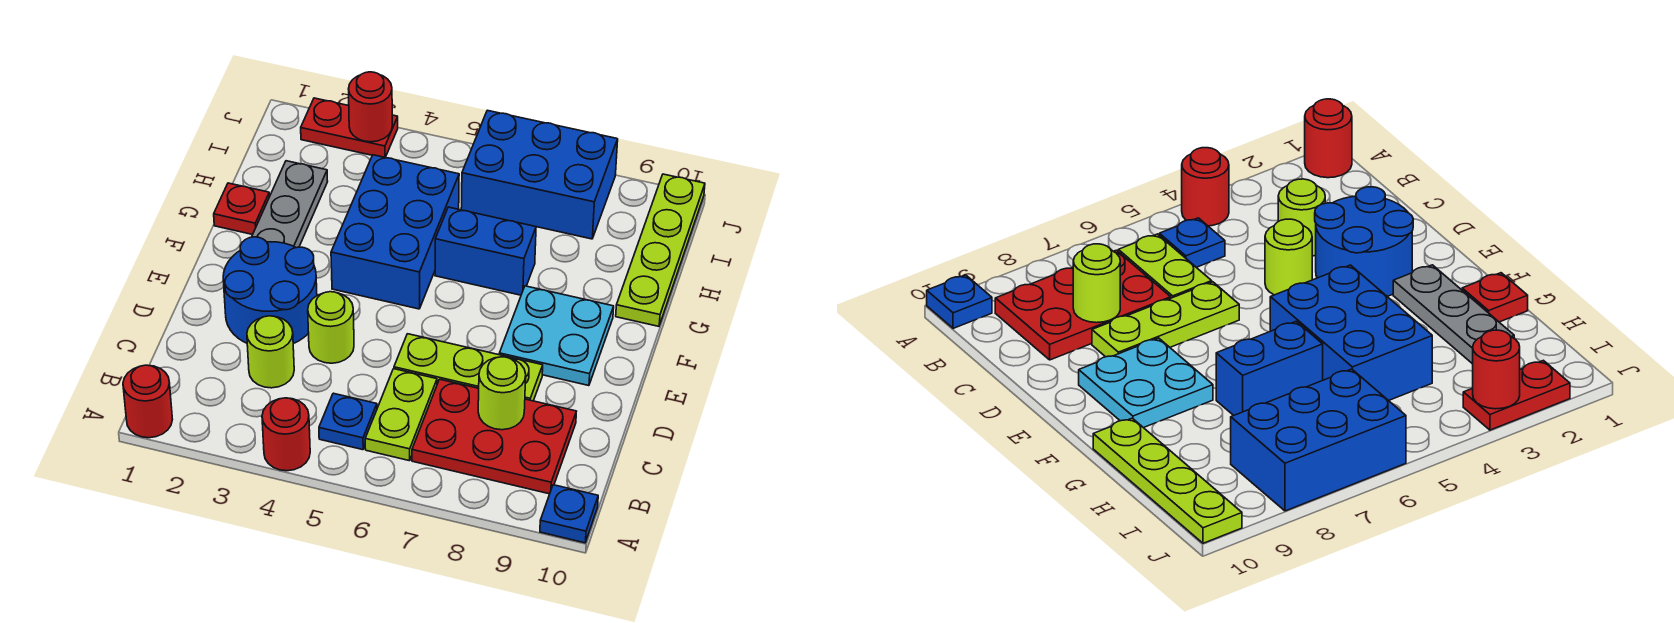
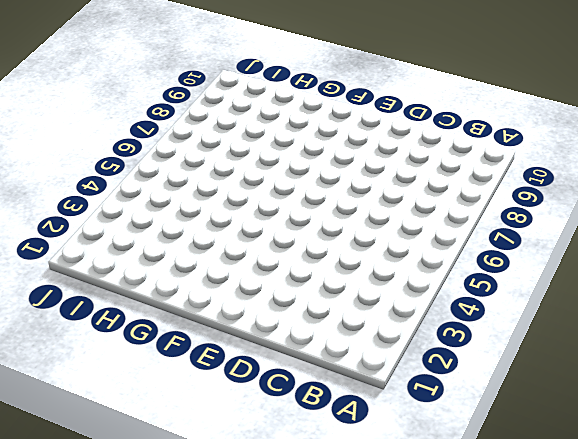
none -> red round brick A1 level 1
none -> red round brick A4 level 1
none -> blue plate A10 level 1

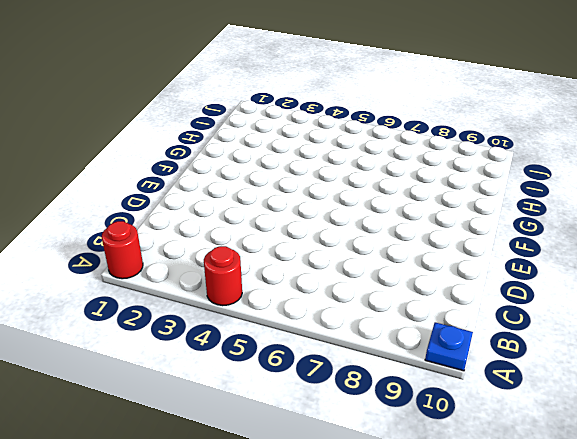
none -> blue plate B5 level 1
none -> lime plate B6:C6 level 1
none -> red plate B7:C9 level 1

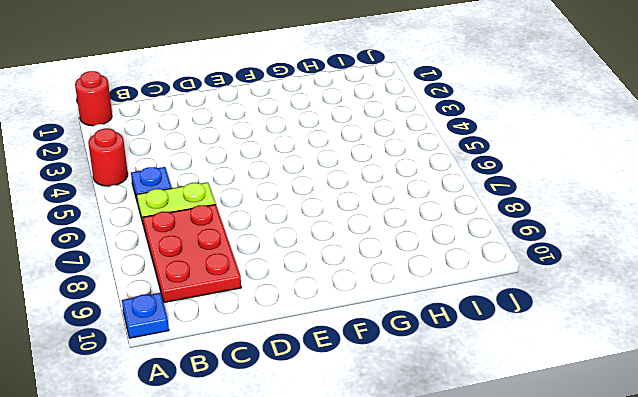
none -> lime round brick C3 level 1
none -> blue round brick D2:E3 level 1
none -> lime round brick D4 level 1

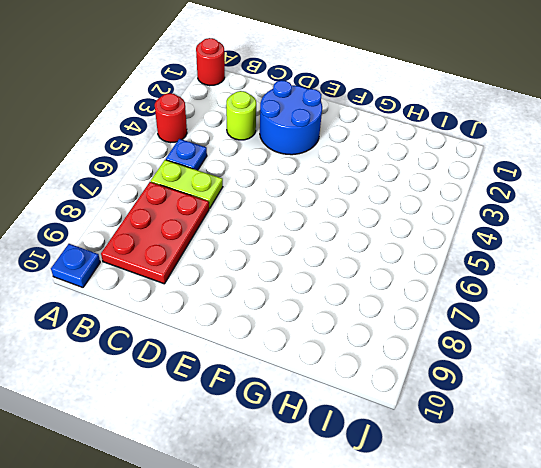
none -> lime round brick D4 level 1
none -> lime plate D6:D8 level 1
none -> cyan plate E8:F9 level 1

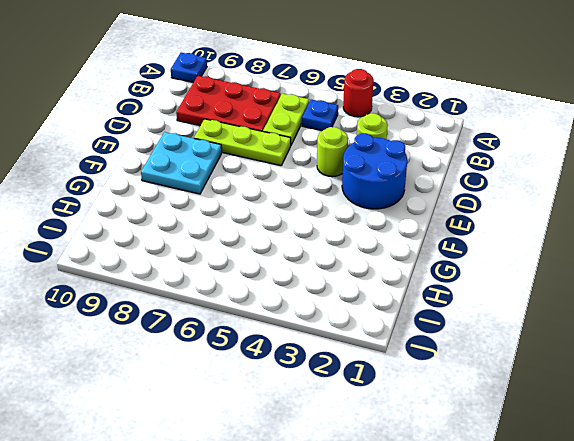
none -> red round brick A1 level 1
none -> grey plate F2:H2 level 1
none -> blue brick F4:H5 level 1

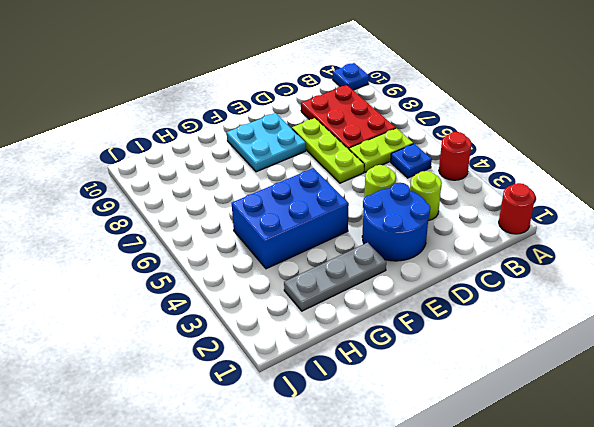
none -> red plate G1 level 1
none -> blue brick G6:G7 level 1
none -> lime plate G10:J10 level 1

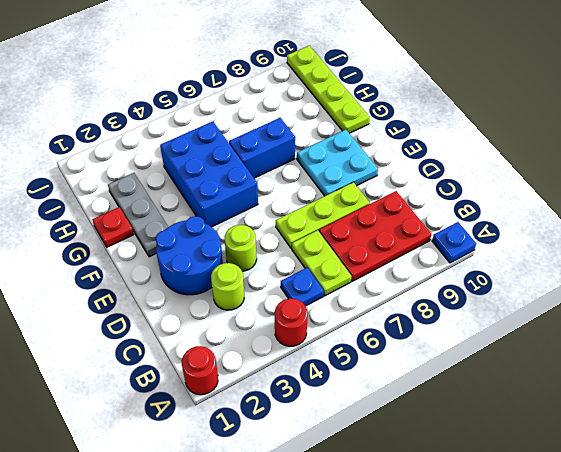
none -> blue brick I6:J8 level 1
none -> red plate J2:J3 level 1
none -> lime round brick C8 level 2

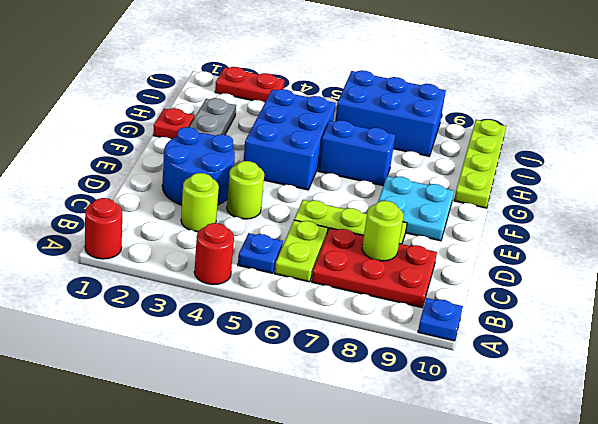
none -> red round brick J3 level 2

